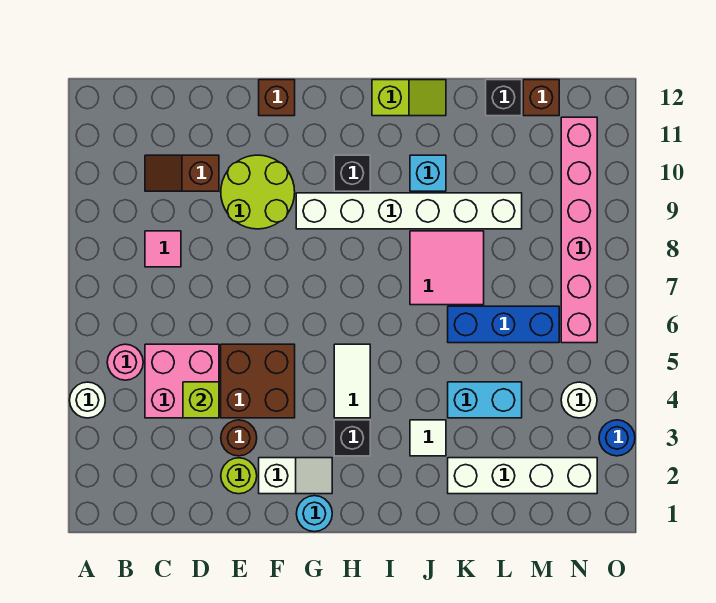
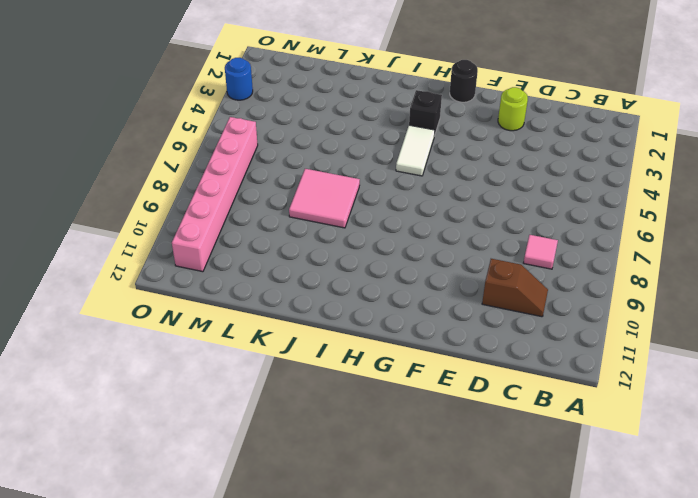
black round brick G1 level 1 -> cyan round brick G1 level 1
none -> white round brick A4 level 1
none -> pink round brick B5 level 1
none -> pink brick C4:D5 level 1

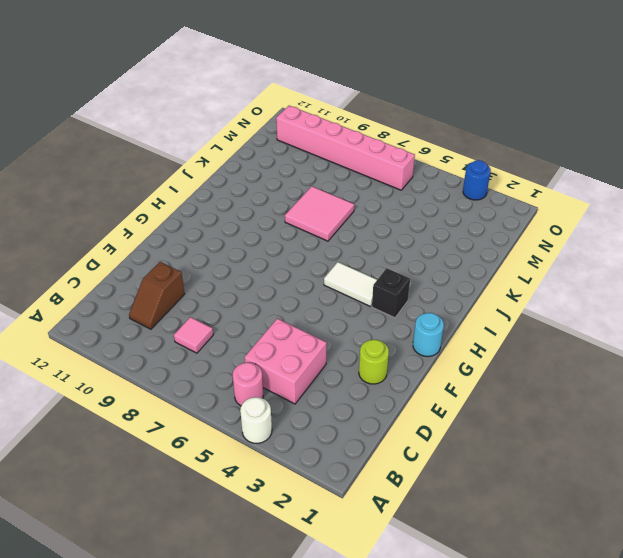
none -> brown round brick E3 level 1
none -> brown brick E4:F5 level 1
none -> lime round brick E9:F10 level 1

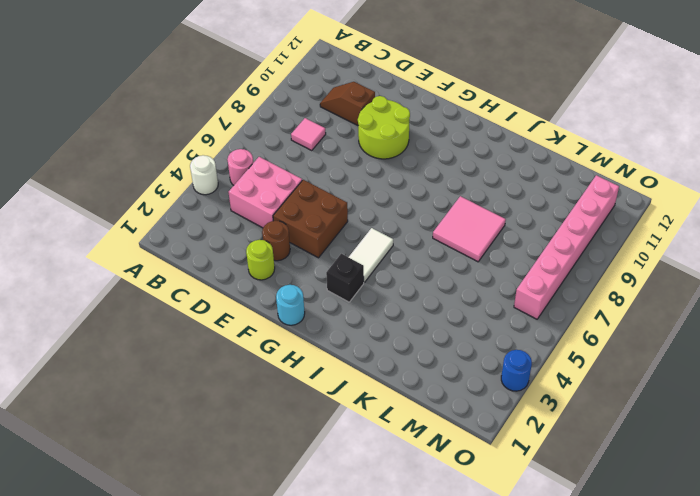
none -> white slope F2:G2 level 1 top F
none -> brown brick F12 level 1
none -> white brick G9:L9 level 1

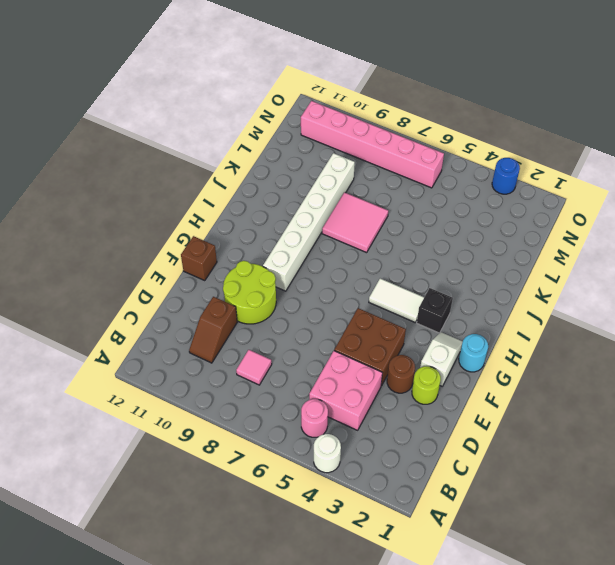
none -> black brick H10 level 1
none -> lime slope I12:J12 level 1 top I
none -> white tile J3 level 1

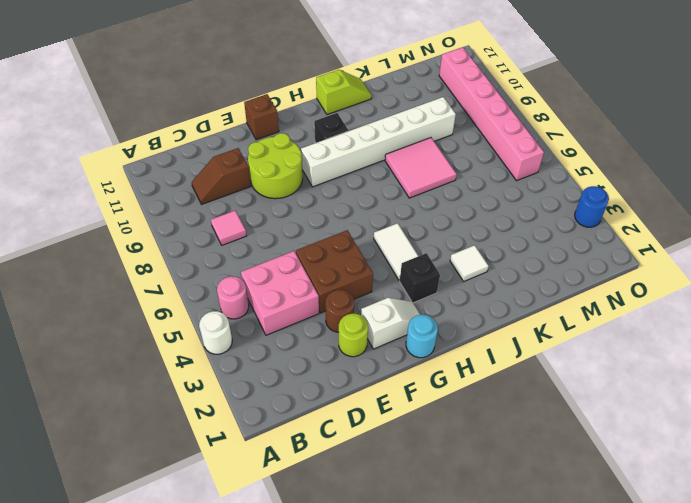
none -> cyan brick J10 level 1
none -> white brick K2:N2 level 1
none -> cyan brick K4:L4 level 1

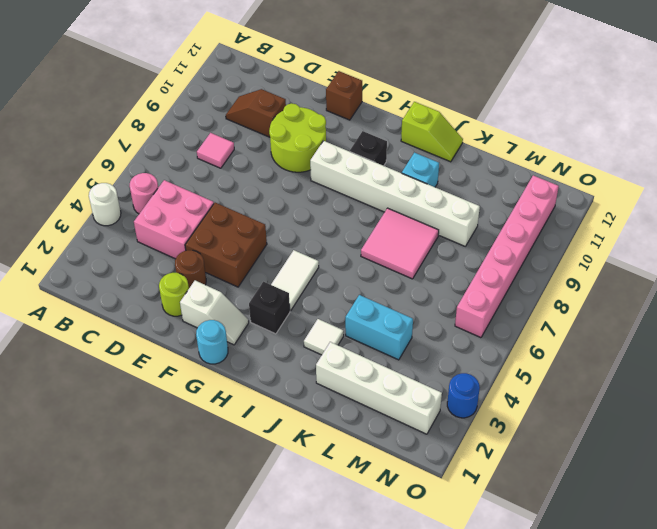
none -> blue brick K6:M6 level 1
none -> black brick L12 level 1
none -> brown brick M12 level 1

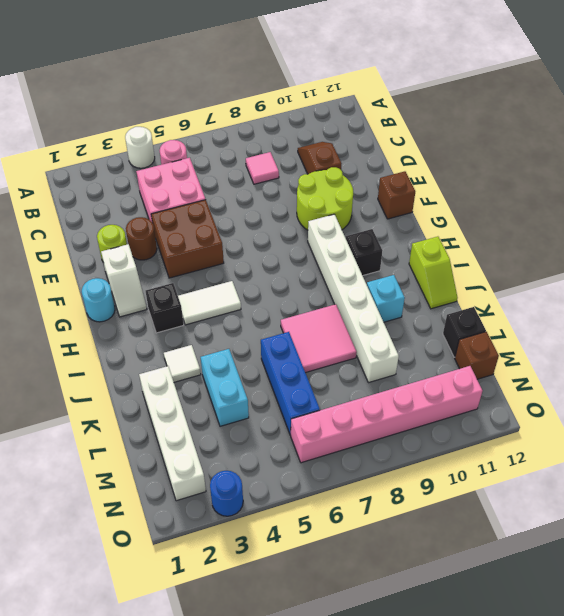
none -> white round brick N4 level 1
none -> lime brick D4 level 2

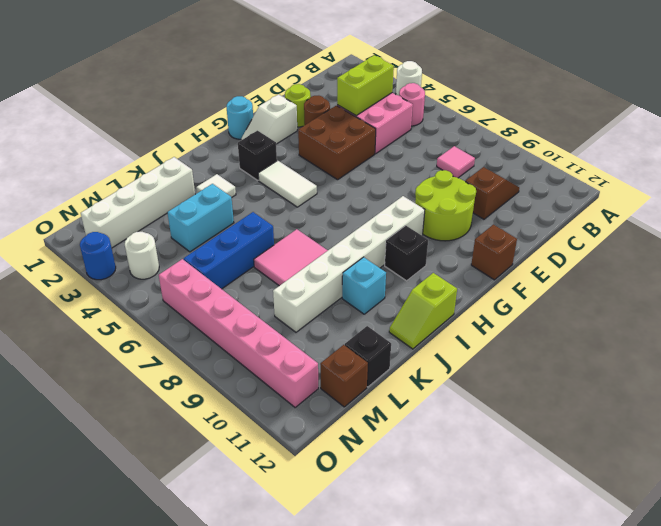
lime brick C4:D4 level 2 -> lime brick D4 level 2

